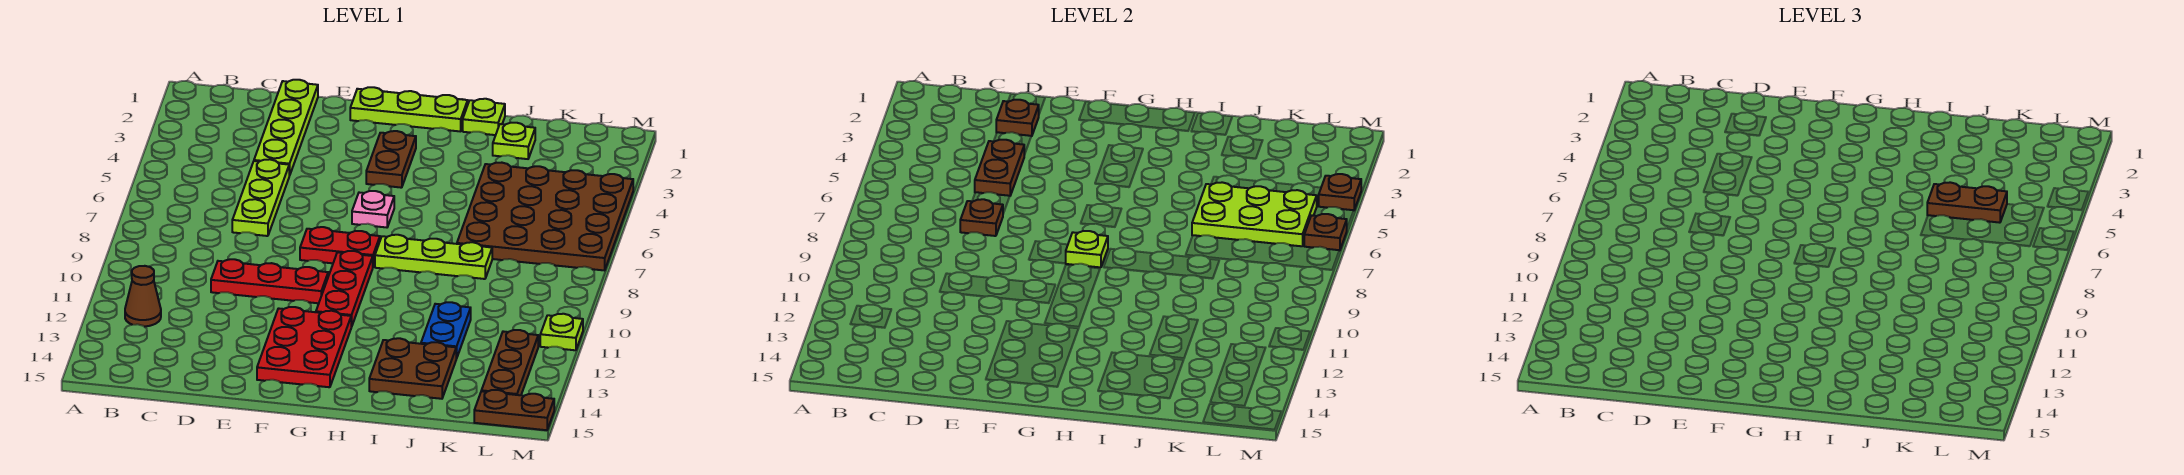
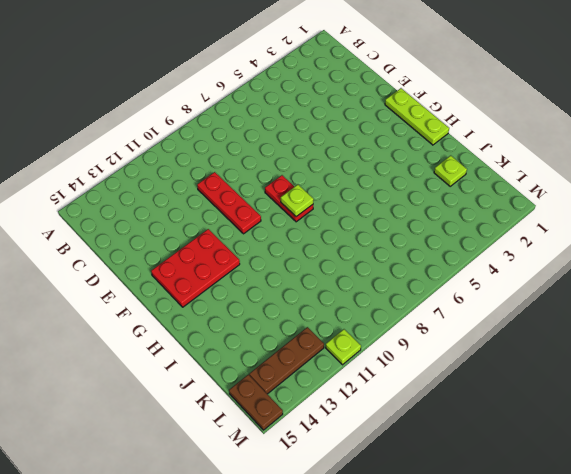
none -> brown cone B12 level 1
none -> lime plate D1:D4 level 1
none -> lime plate D5:D7 level 1

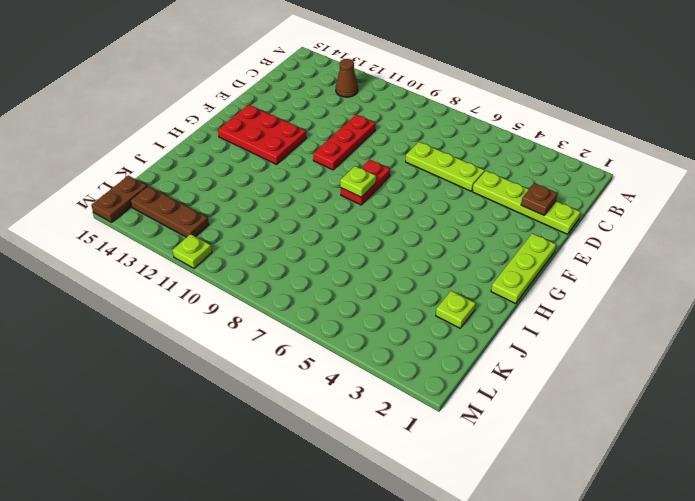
none -> brown plate G3:G4 level 1
none -> pink plate G6 level 1
none -> red plate G9:G11 level 1

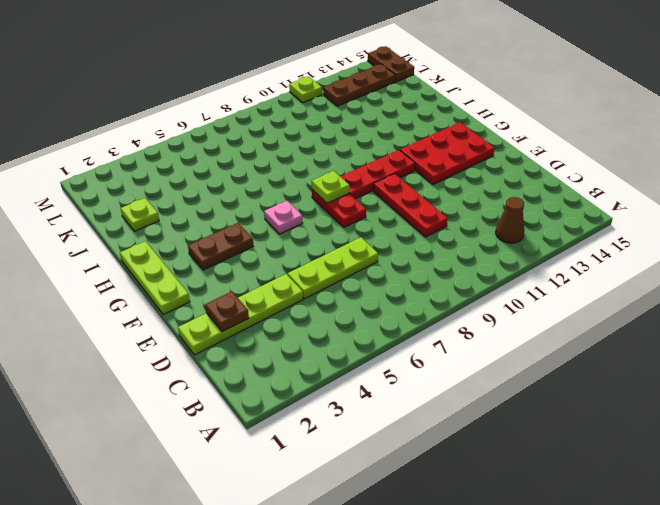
none -> lime plate H8:J8 level 1
none -> lime plate I1 level 1
none -> brown plate I13:J14 level 1

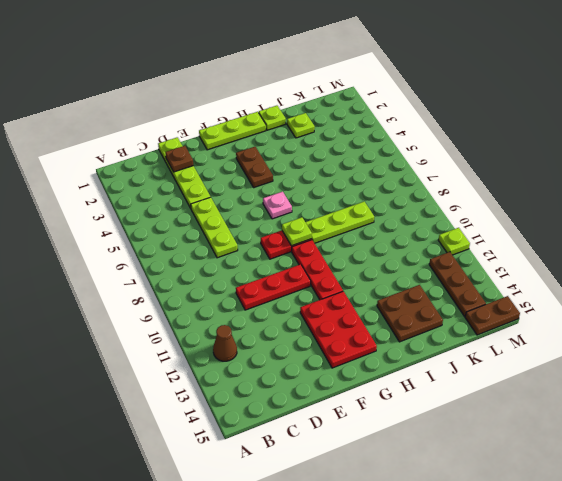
none -> brown plate J4:M7 level 1
none -> blue plate J11:J12 level 1
none -> brown plate D4:D5 level 2

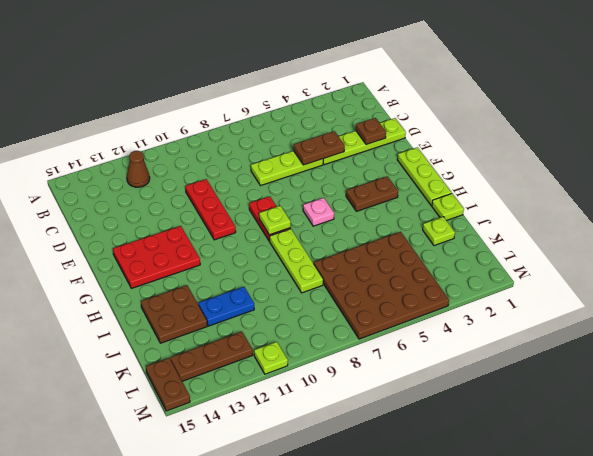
none -> red plate G9:G11 level 1
none -> brown plate D7 level 2
none -> lime plate J5:L6 level 2

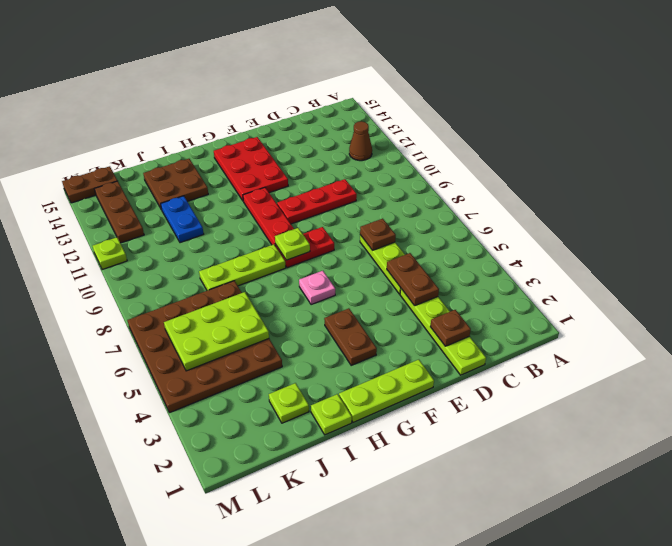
none -> brown plate M4 level 2
none -> brown plate M6 level 2
none -> brown plate J5:K5 level 3

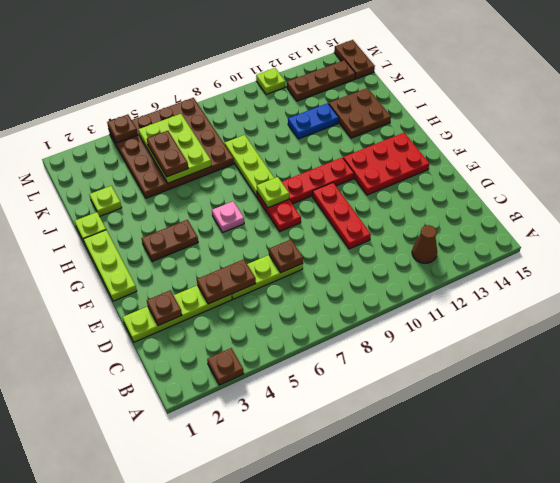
brown plate A3 level 1 -> brown plate M6 level 2

